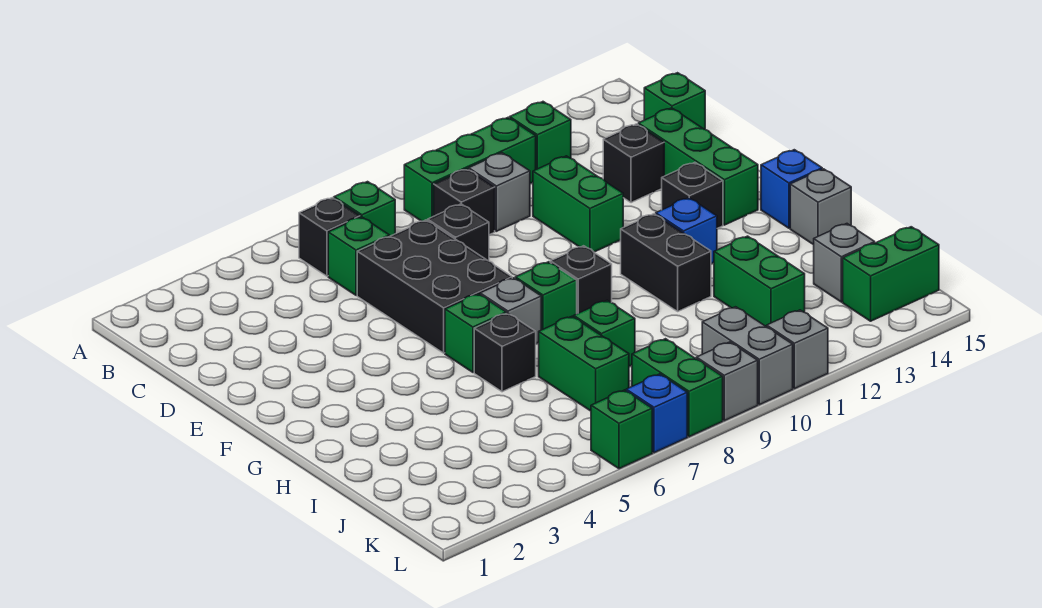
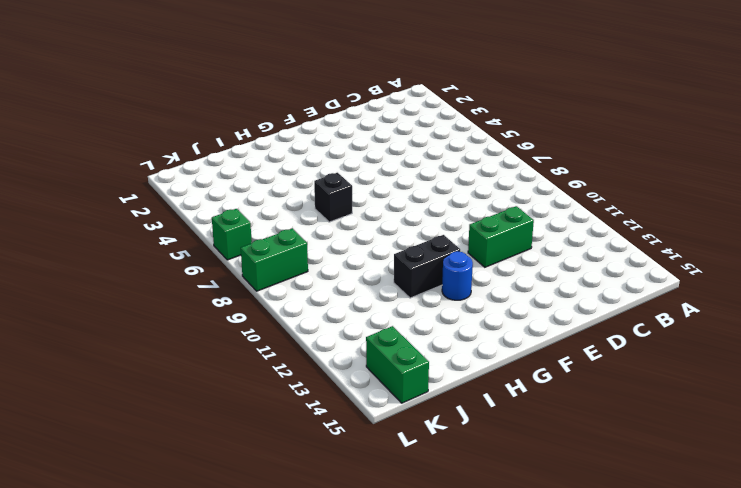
blue round brick G12 level 1 -> blue brick G12 level 1
none -> black brick B6 level 1
none -> green brick B7 level 1
none -> green brick B9:B11 level 1
none -> green brick B12 level 1

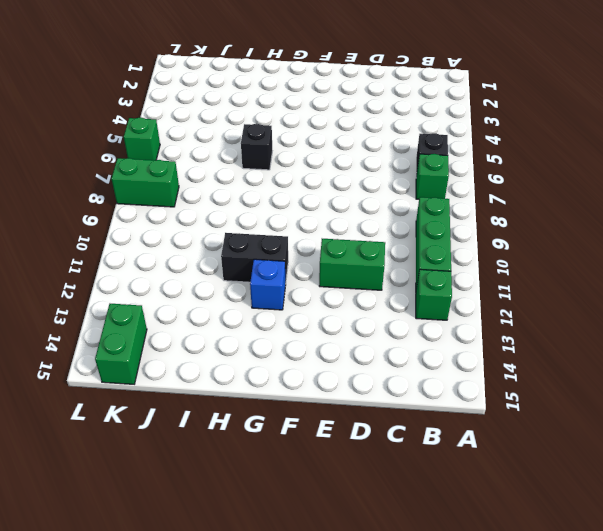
none -> green brick C6 level 1
none -> black brick C9 level 1
none -> grey brick C10 level 1
none -> green brick C15 level 1

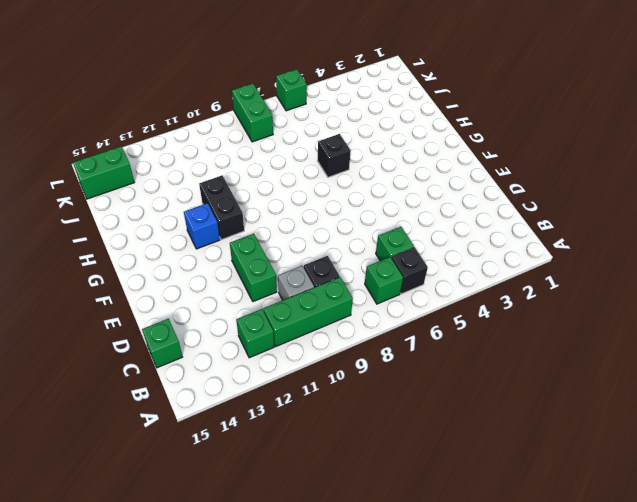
none -> black brick D6:F7 level 1
none -> black brick D8 level 1
none -> black brick D13 level 1
none -> green brick D14:F14 level 1

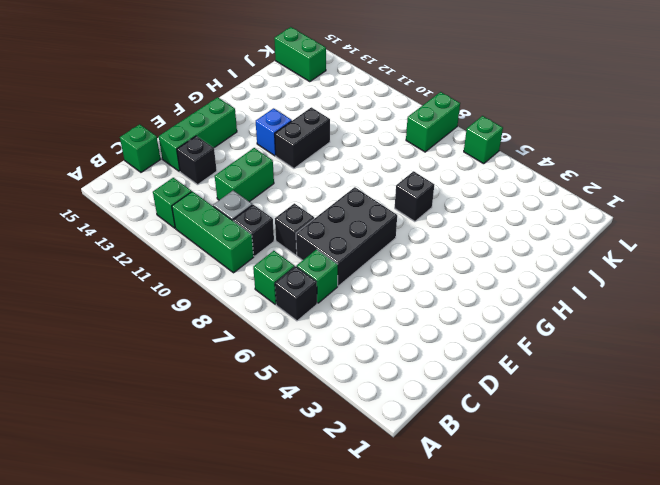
none -> black brick F13 level 1
none -> green brick G6 level 1
none -> grey brick G7 level 1
none -> green brick G8 level 1

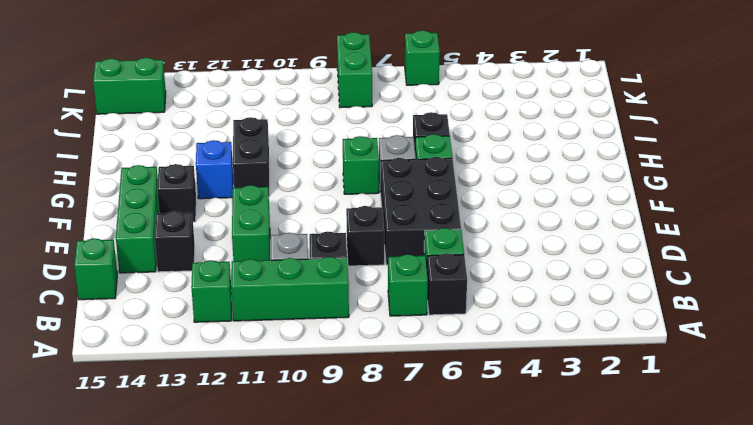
none -> black brick G9 level 1
none -> blue brick G15 level 1
none -> grey brick H15 level 1
none -> green brick I7:J7 level 1

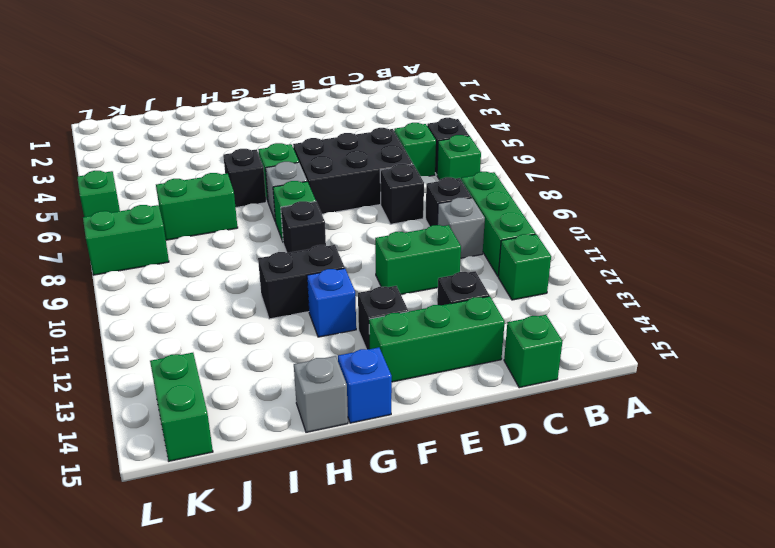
none -> green brick I8 level 1
none -> green brick I12:J12 level 1
none -> grey brick J14 level 1
none -> grey brick K10:L10 level 1

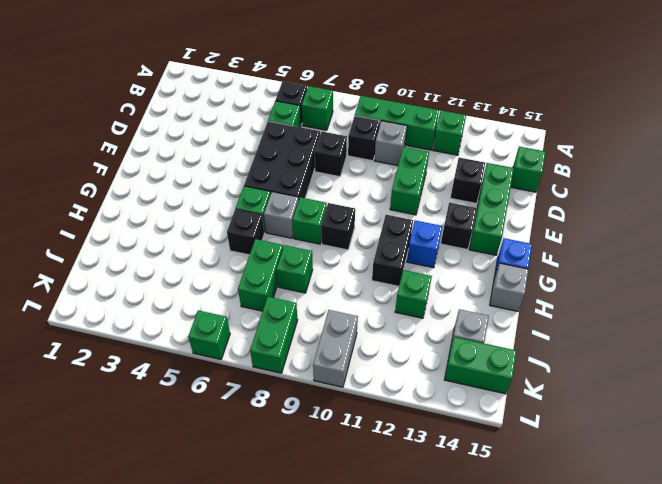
green brick I12 level 1 -> green brick I12:J12 level 1
none -> blue brick L7 level 1
none -> grey brick L9 level 1
none -> grey brick L11 level 1

